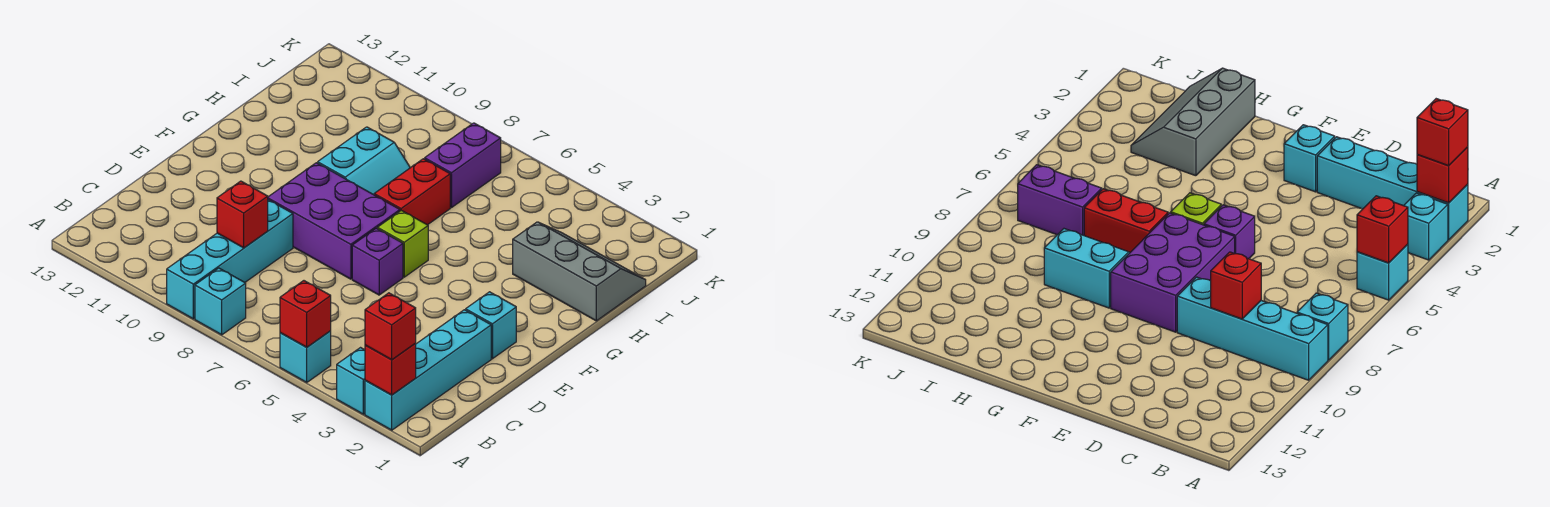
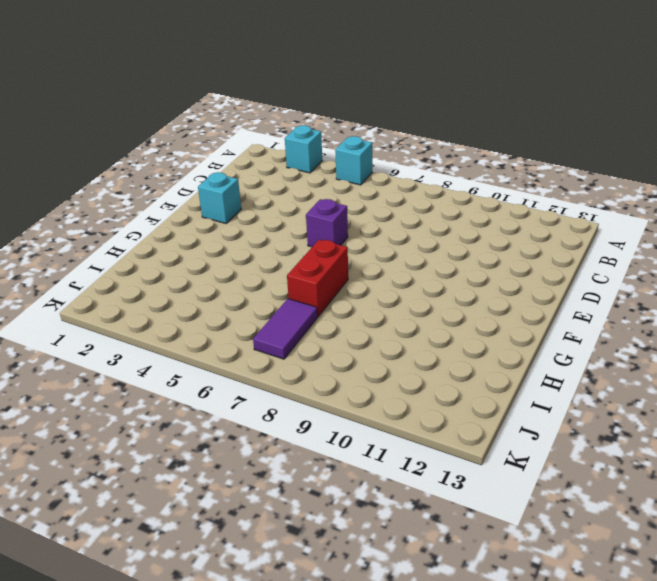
purple tile I7:J7 level 1 -> purple brick I7:J7 level 1
none -> cyan brick A2:D2 level 1
none -> cyan brick A8 level 1
none -> cyan brick A9:D9 level 1

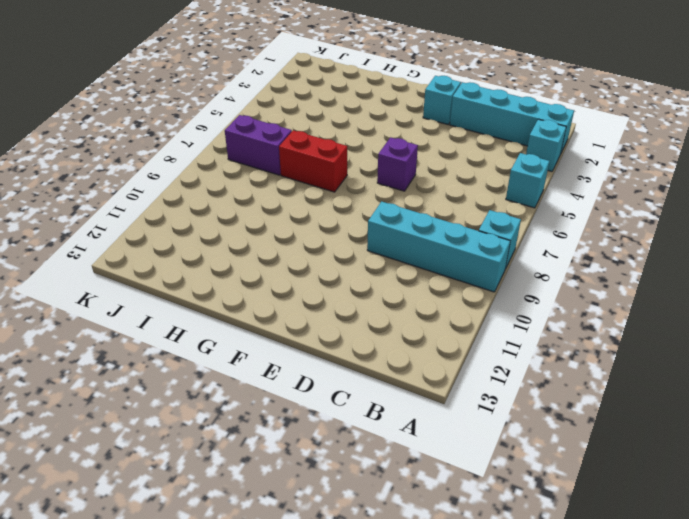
none -> purple brick E7:F9 level 1
none -> lime brick F6 level 1
none -> cyan slope G8:H9 level 1 top 9

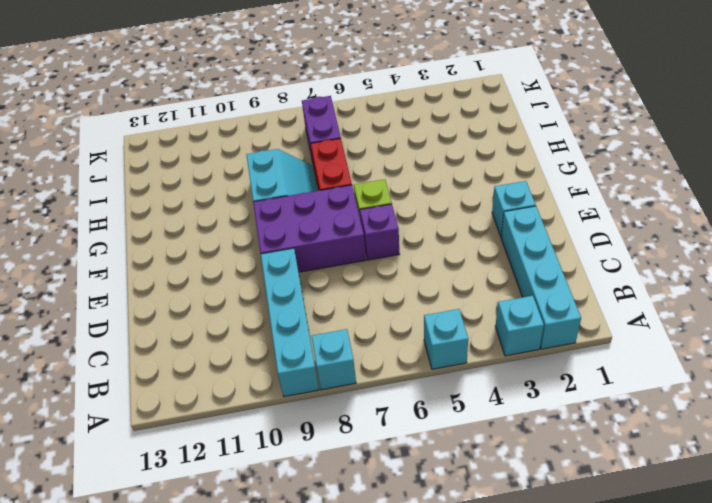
none -> grey slope H1:I3 level 1 top H
none -> red brick A2 level 2
none -> red brick A5 level 2

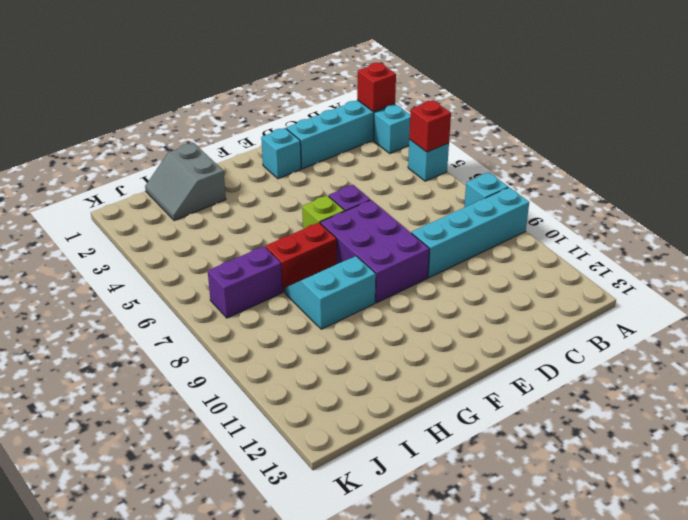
grey slope H1:I2 level 1 top H -> grey slope H1:I3 level 1 top H
none -> red brick C9 level 2
none -> red brick A2 level 3

